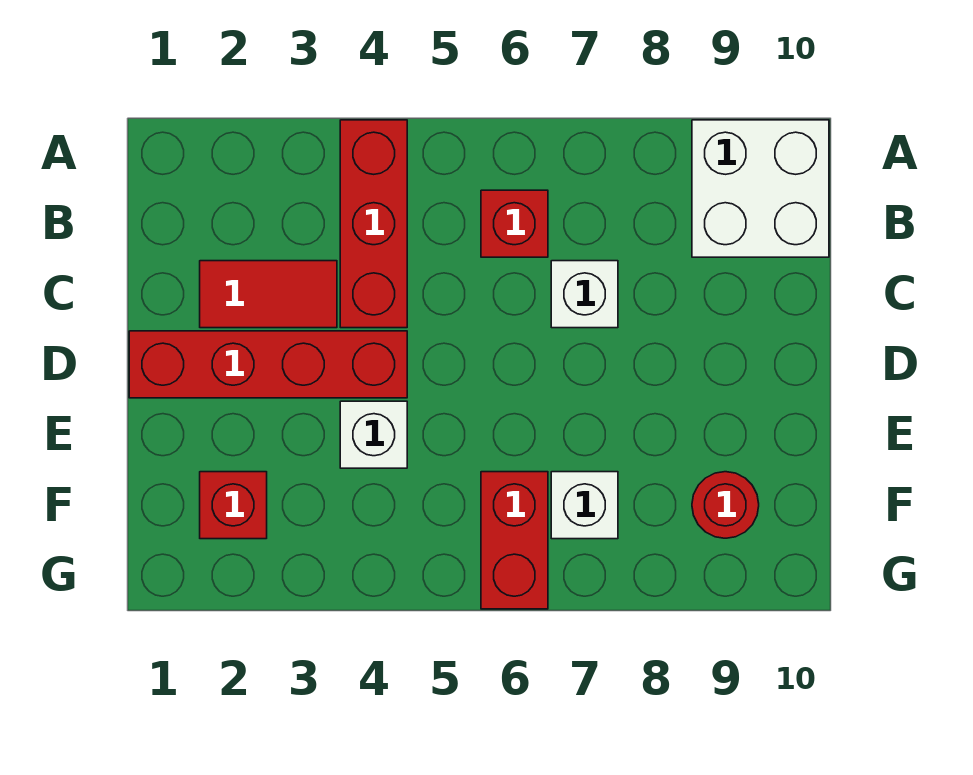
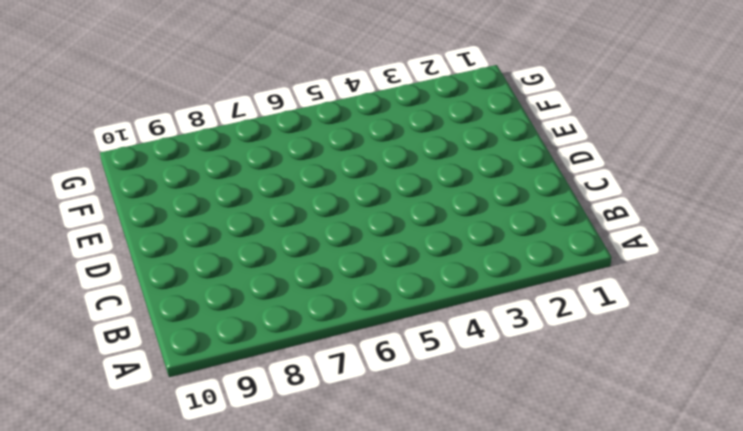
none -> red brick A4:C4 level 1
none -> white brick A9:B10 level 1

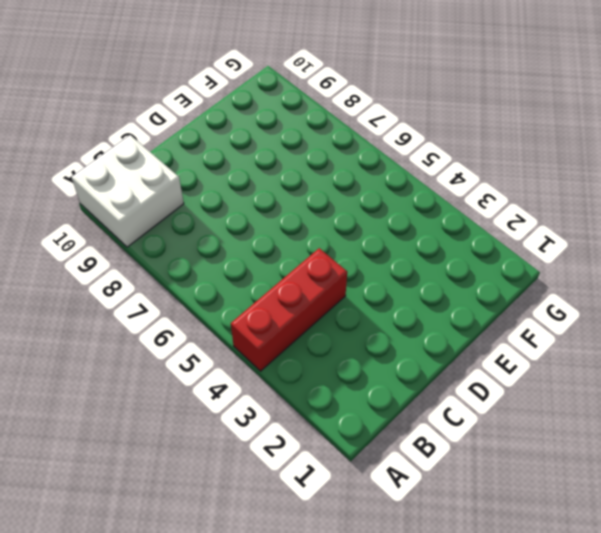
none -> red brick B6 level 1
none -> red tile C2:C3 level 1

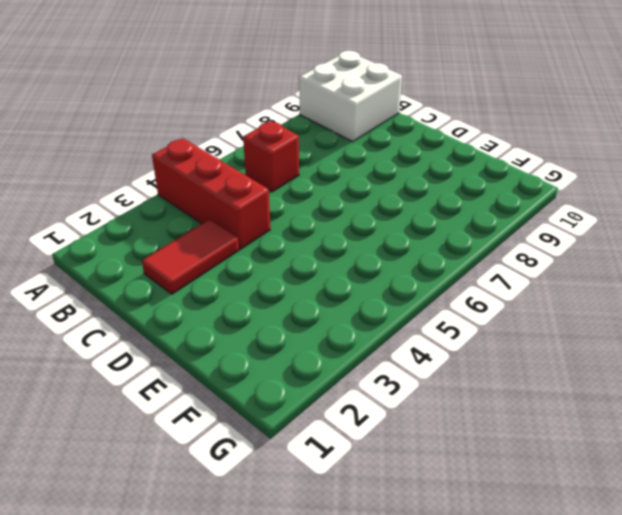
none -> white brick C7 level 1
none -> red brick D1:D4 level 1

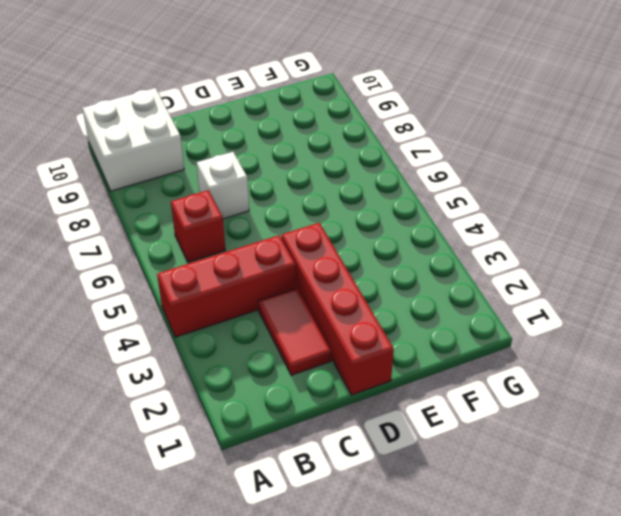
none -> white brick E4 level 1
none -> red brick F2 level 1

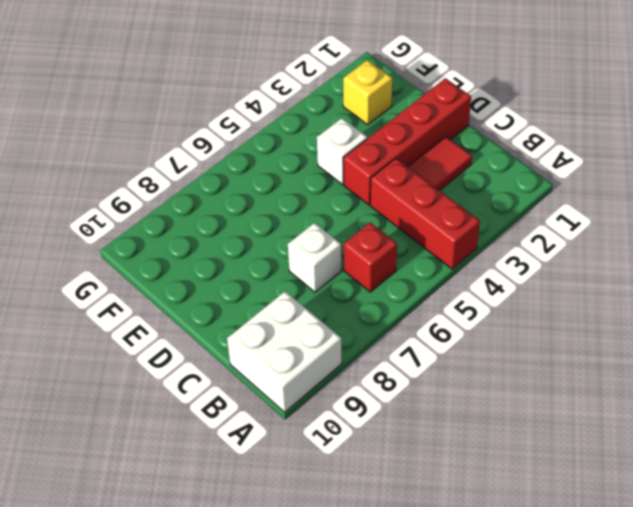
yellow brick F2 level 1 -> red brick F2 level 1
none -> red brick F6:G6 level 1
none -> white brick F7 level 1

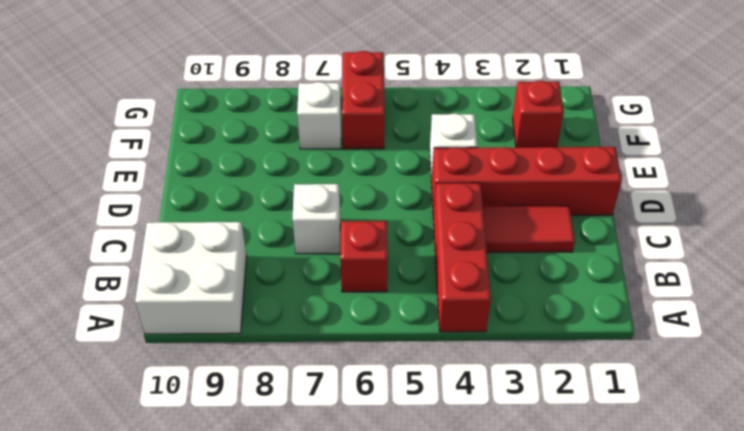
none -> red round brick F9 level 1

